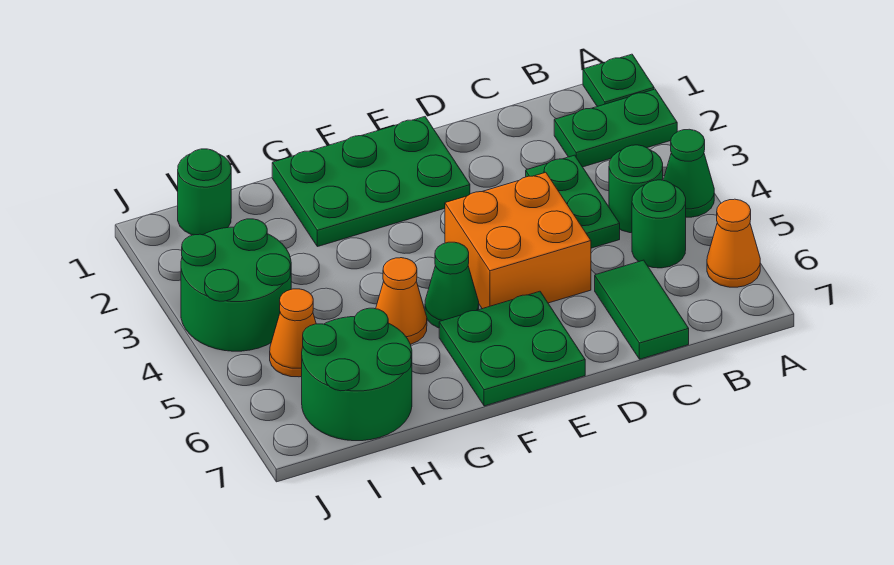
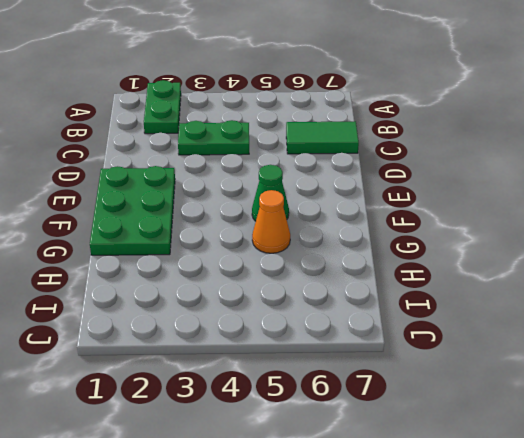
none -> green plate A1 level 1
none -> green cone A4 level 1
none -> orange cone A6 level 1

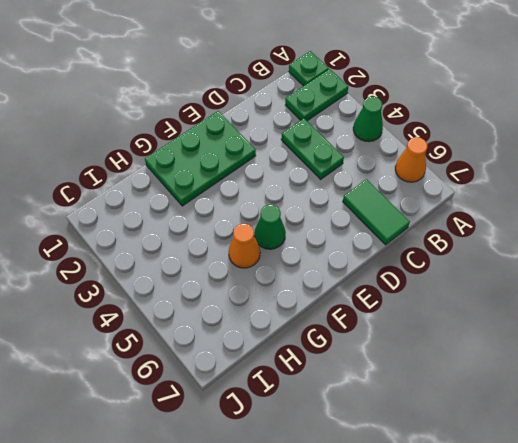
none -> green round brick B4 level 1
none -> green round brick B5 level 1
none -> orange brick D4:E5 level 1

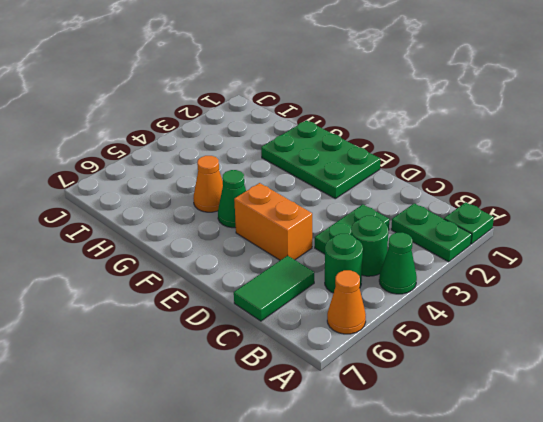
orange brick D5:E5 level 1 -> orange brick D4:E5 level 1
none -> green plate E6:F7 level 1
none -> green round brick H6:I7 level 1
none -> green round brick I1 level 1

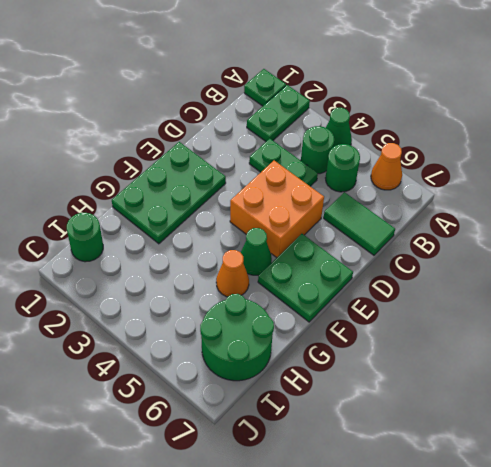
none -> green round brick I3:J4 level 1
none -> orange cone I5 level 1

